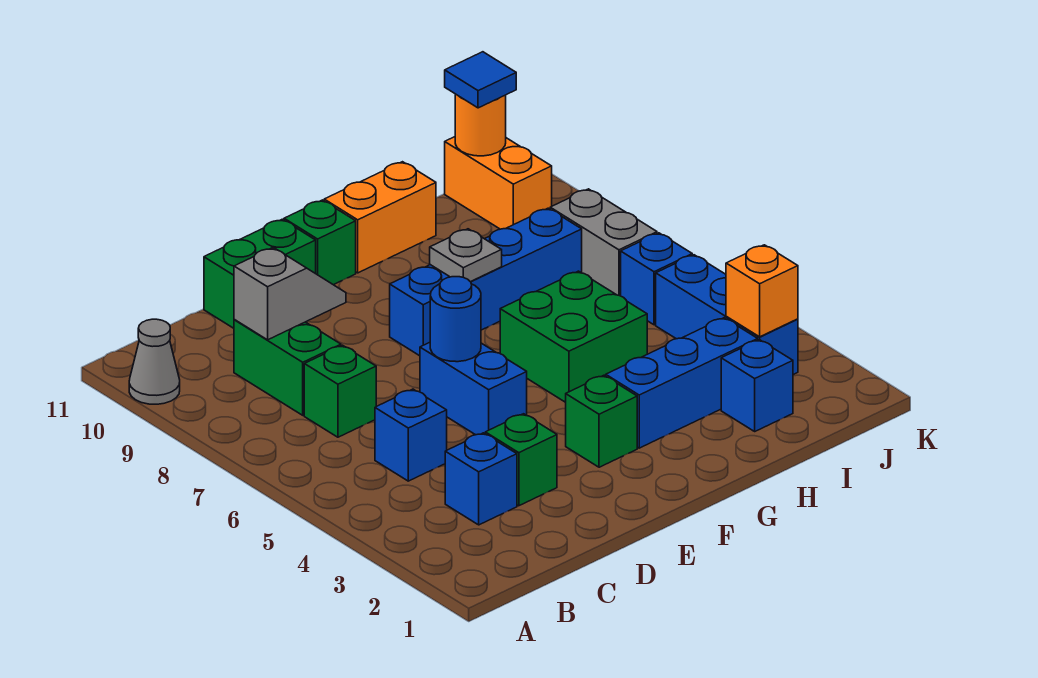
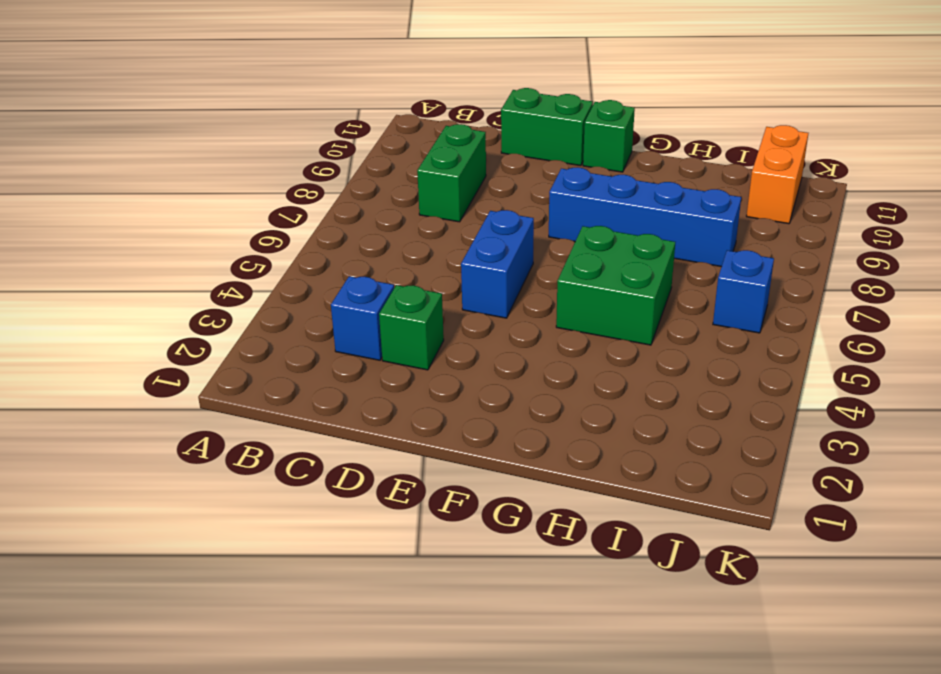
none -> grey cone A10 level 1
none -> blue brick C5 level 1
none -> green brick C7 level 1

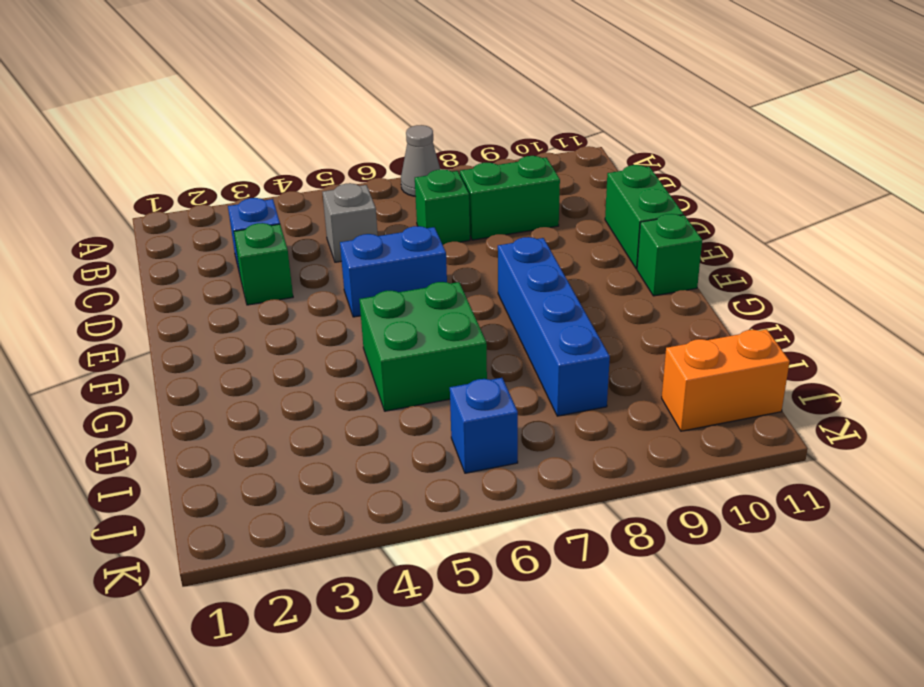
grey cone A7 level 1 -> grey cone A10 level 1
grey brick C5 level 1 -> blue brick C5 level 1
none -> green brick F3 level 1
none -> blue brick G3:I3 level 1
none -> orange brick G11:H11 level 1

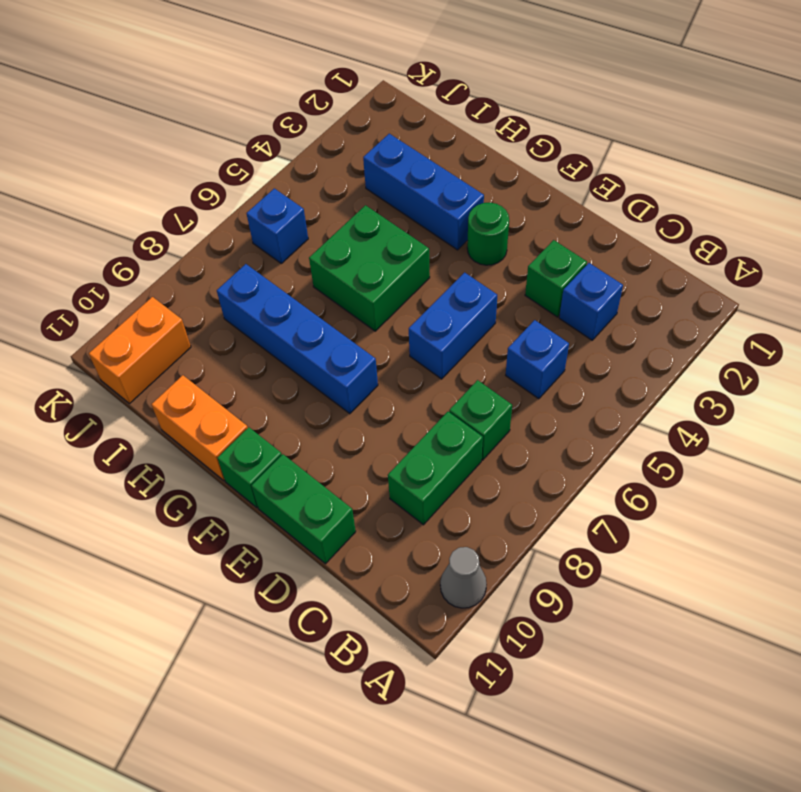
green round brick F3 level 1 -> green brick F3 level 1
none -> blue brick I2 level 1
none -> blue brick J3:J5 level 1
none -> grey brick J7:J8 level 1

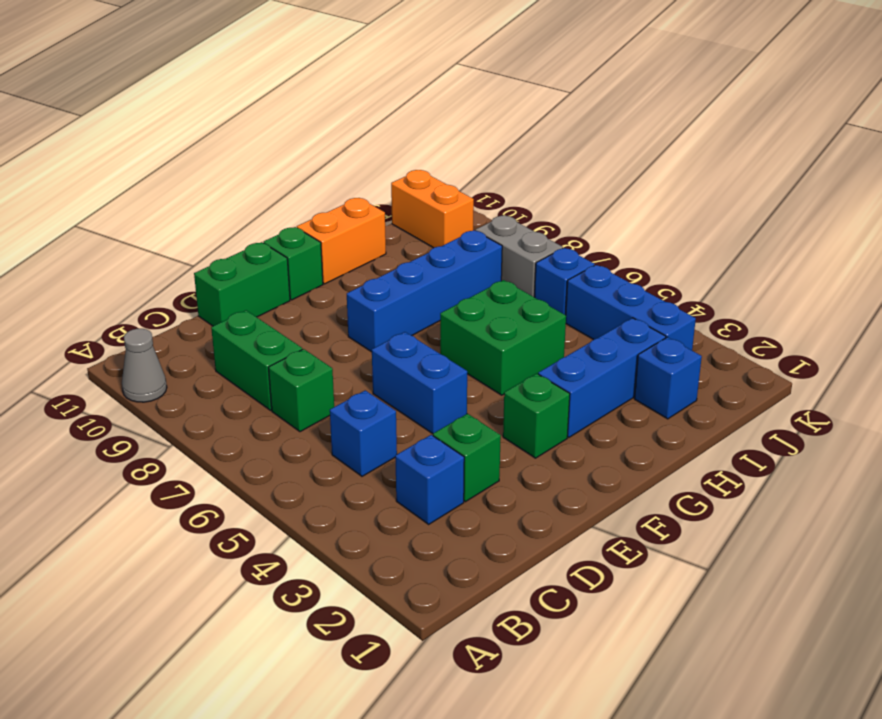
none -> grey slope C9:D9 level 2 top C
none -> blue round brick E6 level 2
none -> grey plate G8 level 2

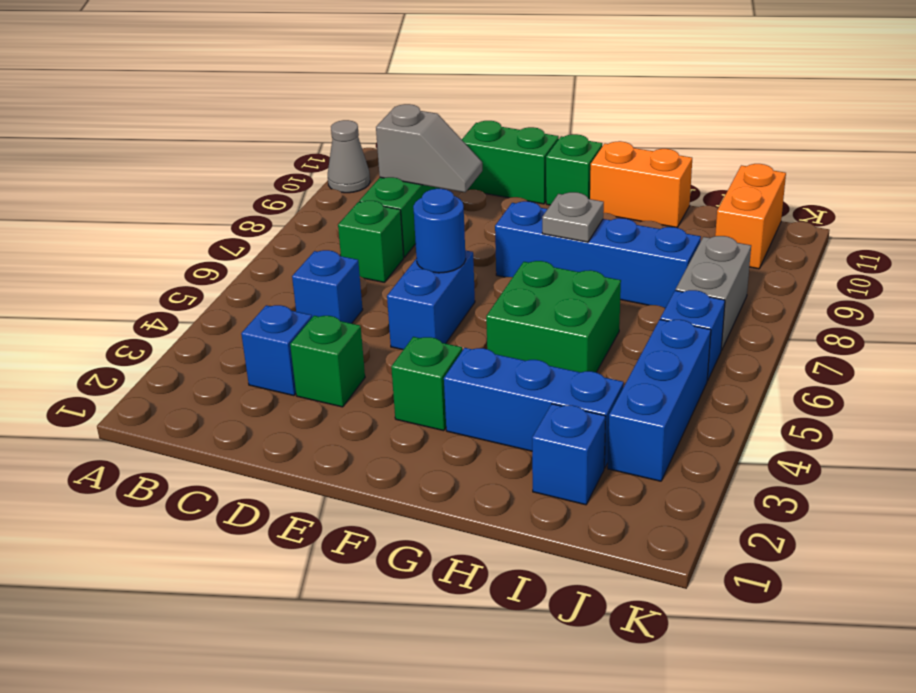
none -> orange brick J3 level 2
none -> orange round brick J11 level 2
none -> blue tile J11 level 3

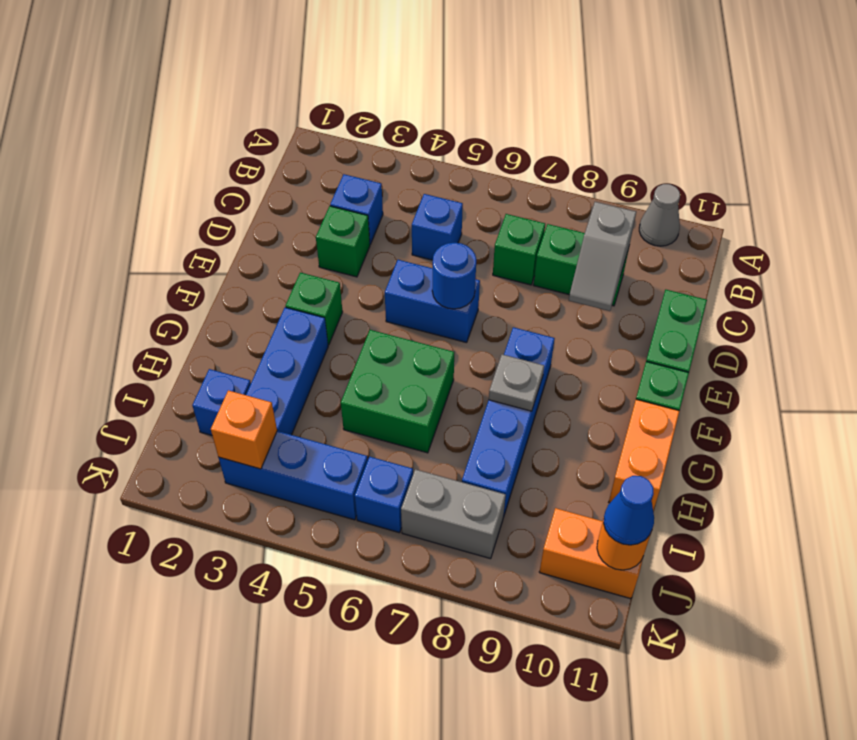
blue cone J11 level 3 -> blue tile J11 level 3

